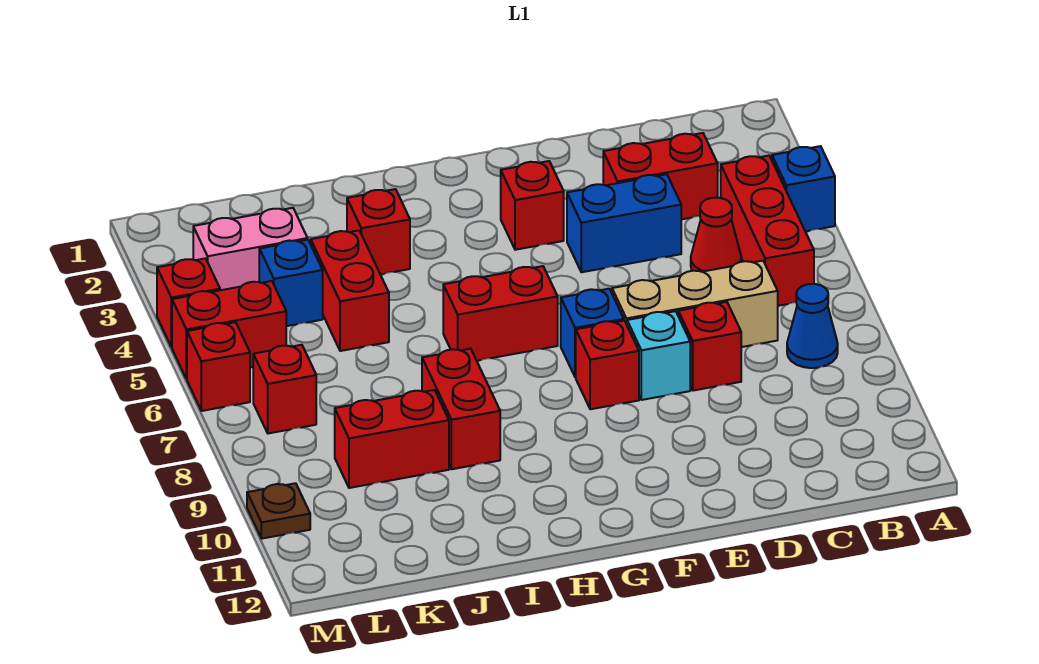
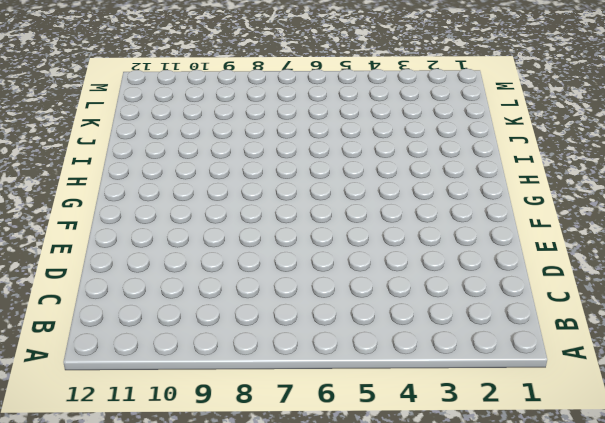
none -> blue brick A4 level 1
none -> red brick B4:B6 level 1
none -> blue cone B8 level 1

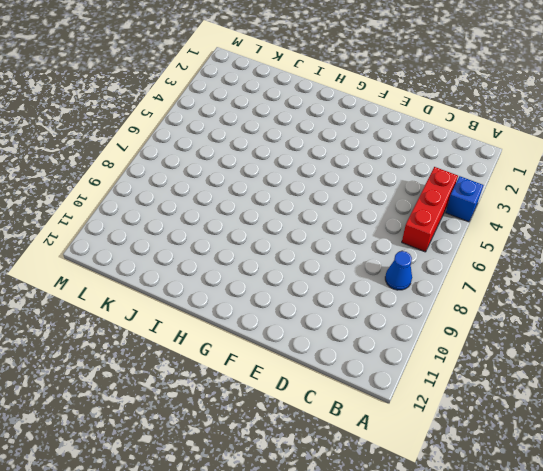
none -> red brick C3:D3 level 1
none -> red cone C5 level 1
none -> tan brick C7:E7 level 1

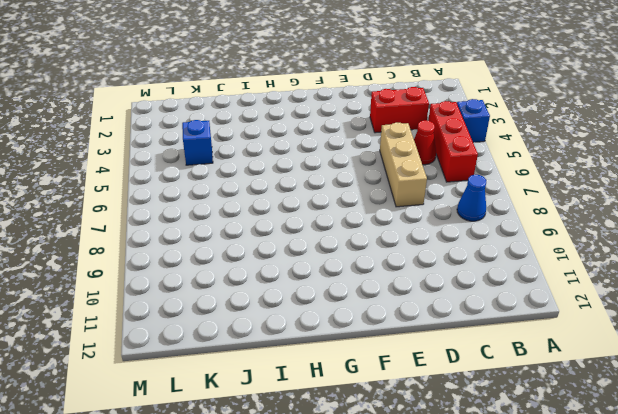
tan brick D5:D7 level 1 -> tan brick C7:E7 level 1
none -> blue brick D4:E4 level 1
none -> red brick D8 level 1
none -> cyan brick E8 level 1

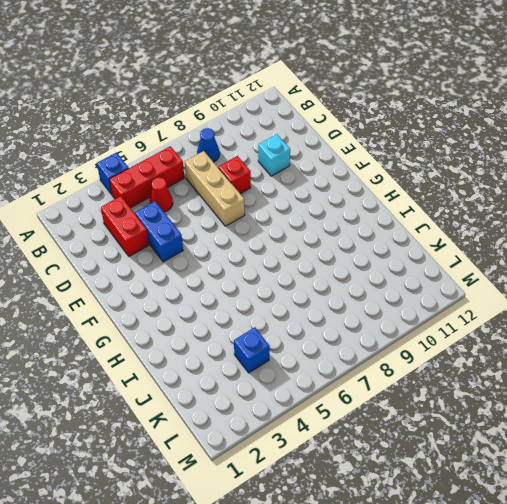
cyan brick D10 level 1 -> cyan brick E8 level 1
none -> red brick F3 level 1
none -> blue brick F7 level 1
none -> red brick F8 level 1

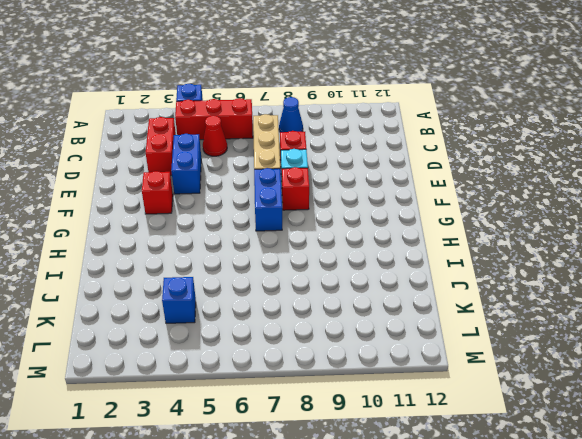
blue brick F7:G7 level 1 -> blue brick F7 level 1
none -> red brick G6:H6 level 1
none -> red brick I3 level 1
none -> red brick I8:I9 level 1

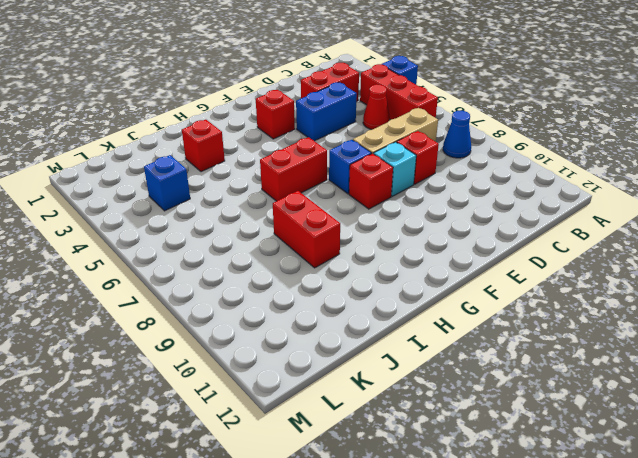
none -> red brick J4:J5 level 1
none -> red brick J9:K9 level 1
none -> pink brick K3:L3 level 1

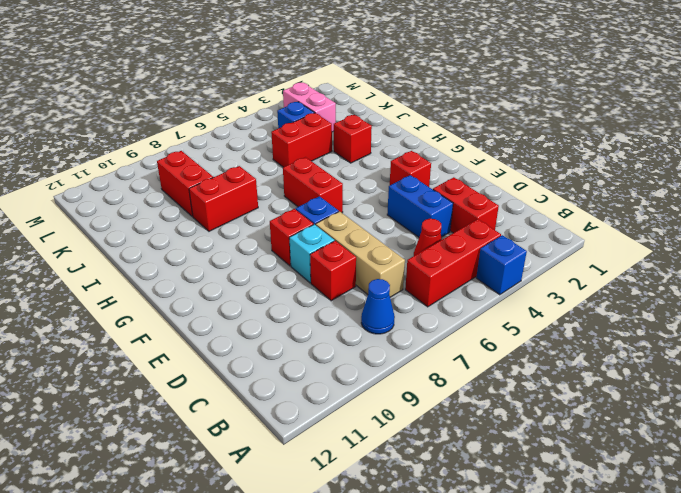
none -> red brick L5:M5 level 1
none -> red brick L7 level 1
none -> red brick M4 level 1

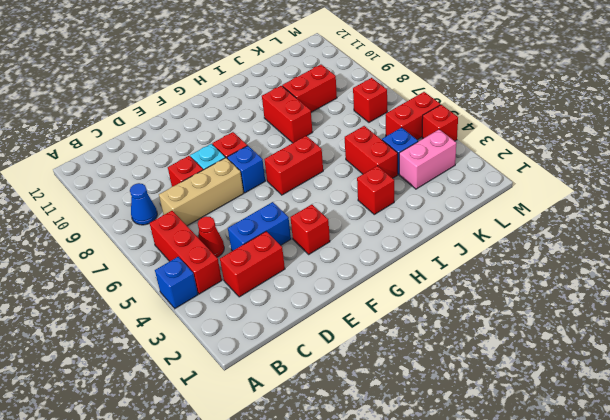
none -> red brick M6 level 1
none -> brown plate M10 level 1

